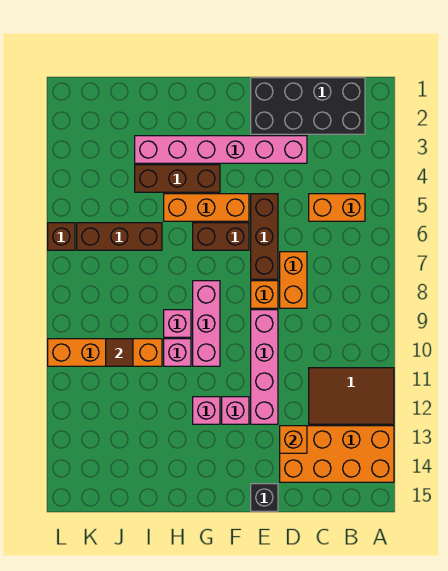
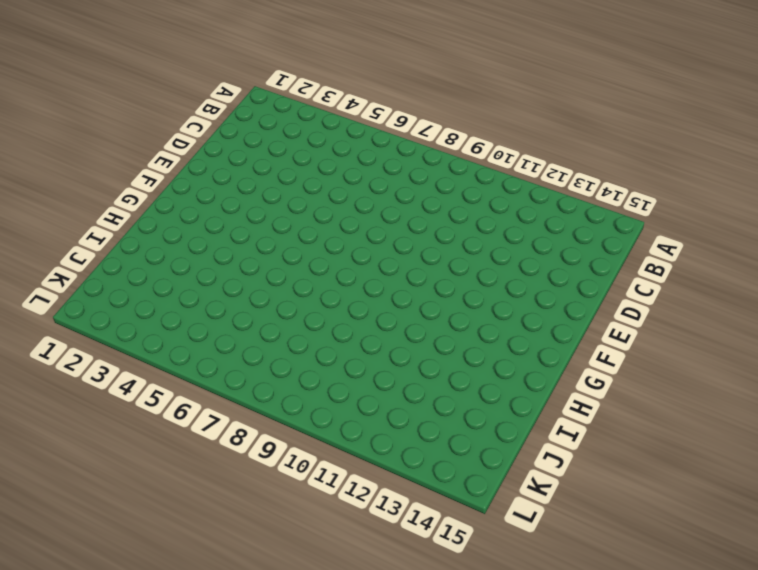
none -> brown tile A11:C12 level 1
none -> orange brick A13:D14 level 1
none -> black brick B1:E2 level 1

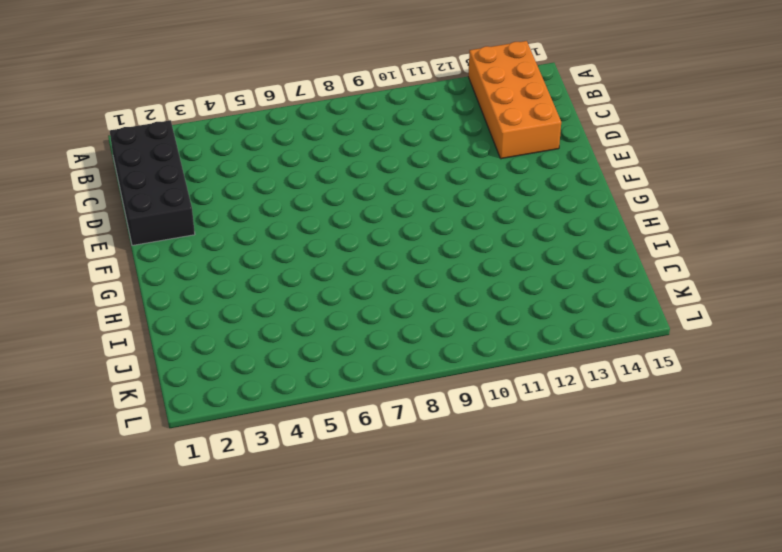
none -> brown tile A11:C12 level 1
none -> orange brick B5:C5 level 1
none -> pink brick D3:I3 level 1

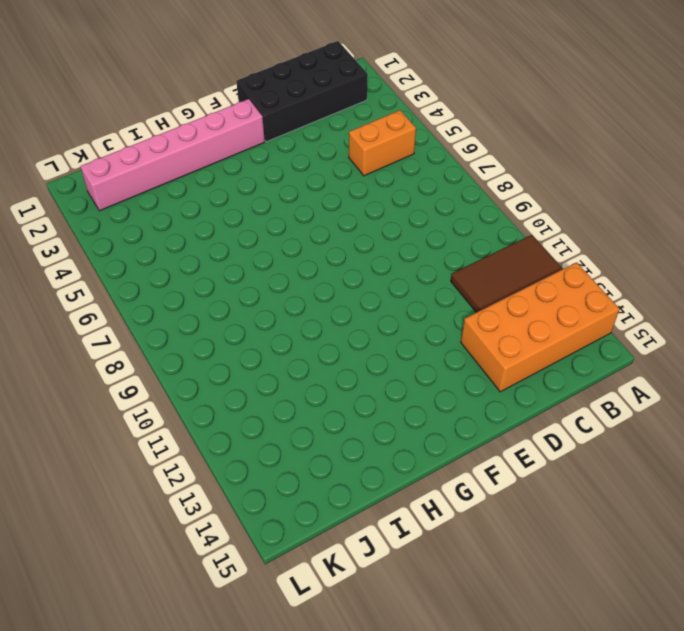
pink brick F2:K2 level 1 -> pink brick D3:I3 level 1
none -> orange brick D7:D8 level 1
none -> brown brick E5:E7 level 1
none -> orange brick E8 level 1

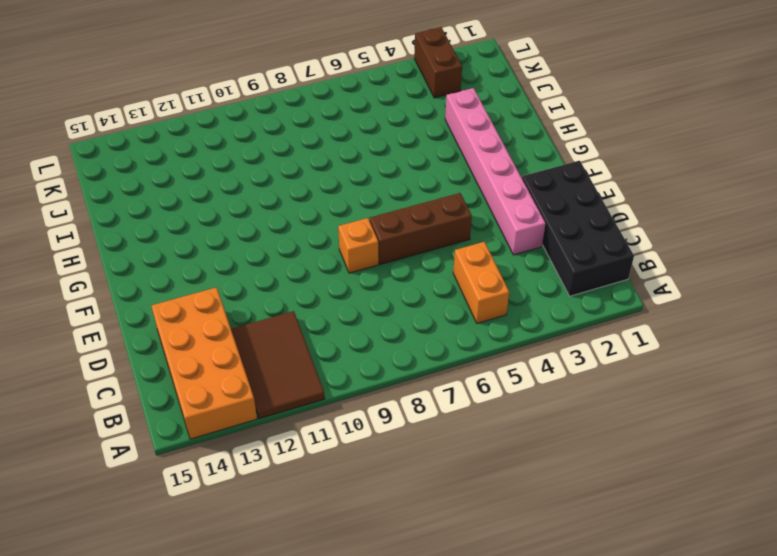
brown brick K3:L3 level 1 -> brown brick F6:G6 level 1
none -> orange brick D7:D8 level 1
none -> pink brick E9:E12 level 1
none -> black brick E15 level 1

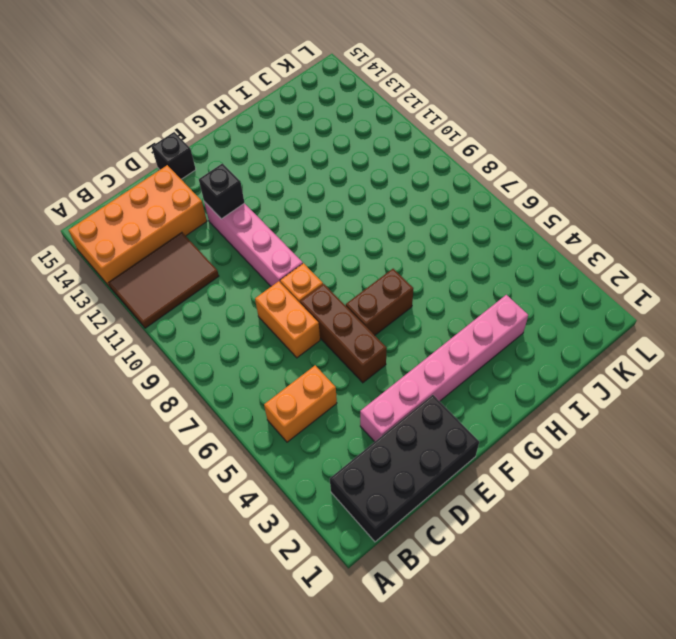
black brick E12 level 2 -> none
none -> orange brick F5:H5 level 1
none -> pink brick F12 level 1
none -> brown brick G4:I4 level 1

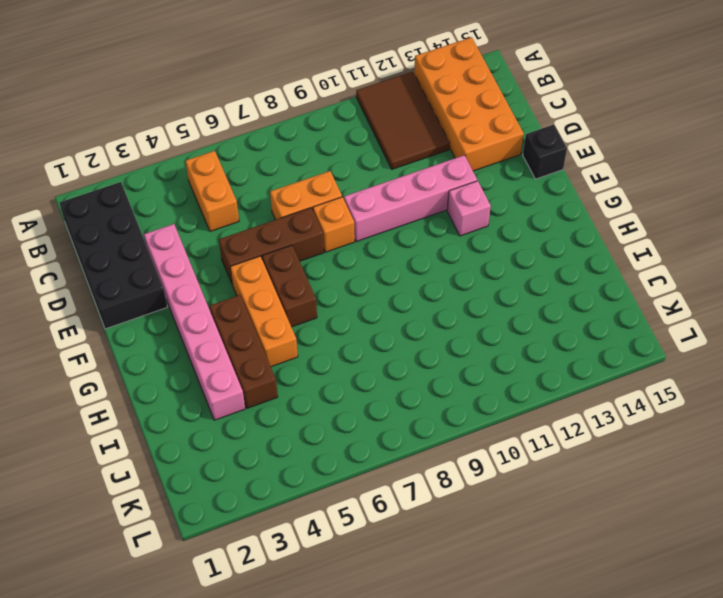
none -> pink brick G8:G10 level 1
none -> pink brick G12 level 1
none -> pink brick H9 level 1

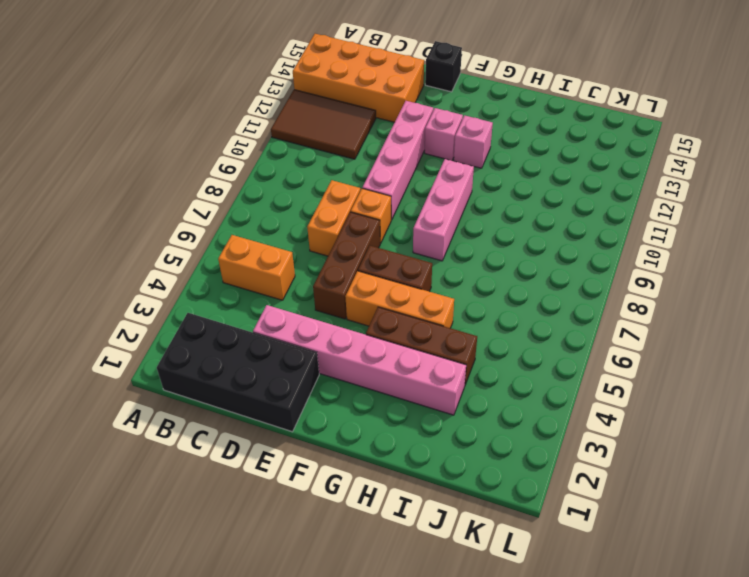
none -> pink brick H9 level 1
none -> pink brick H10 level 1
none -> brown brick I6:K6 level 1

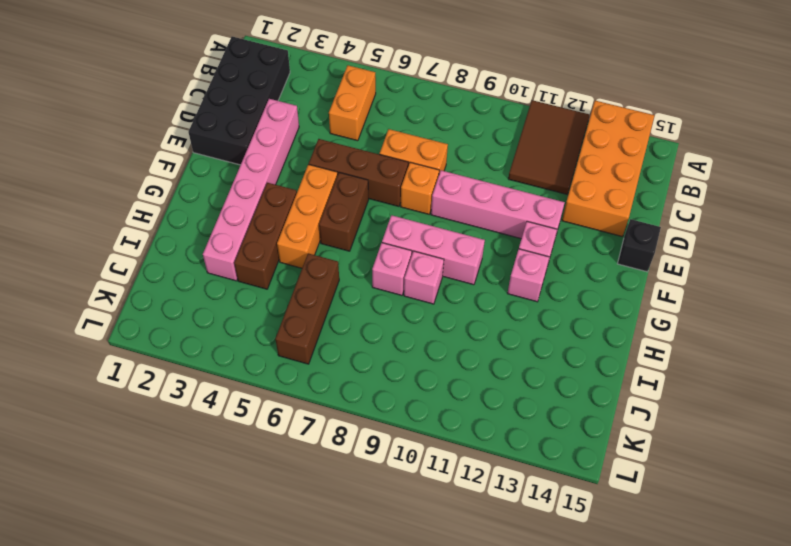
pink brick H8 level 1 -> pink brick H10 level 1
none -> orange brick I10:L10 level 1
none -> brown brick L6 level 1
none -> orange brick D13 level 2

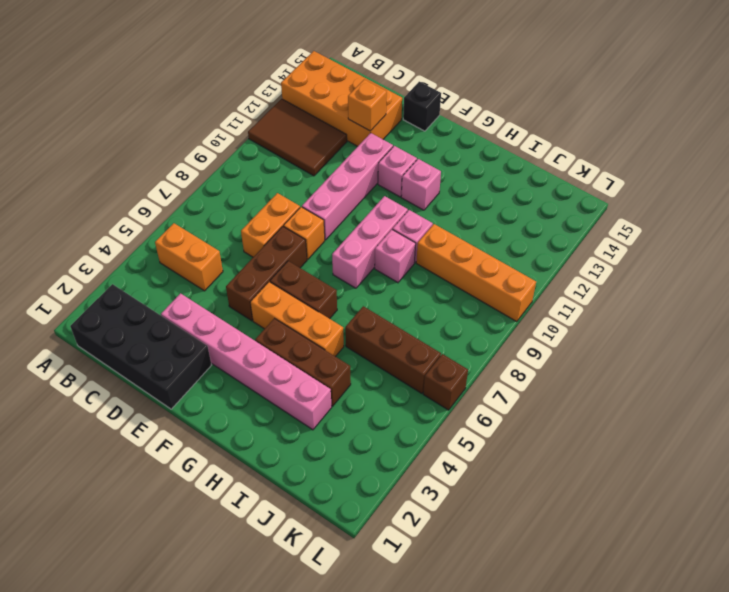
none -> brown tile J10 level 2

